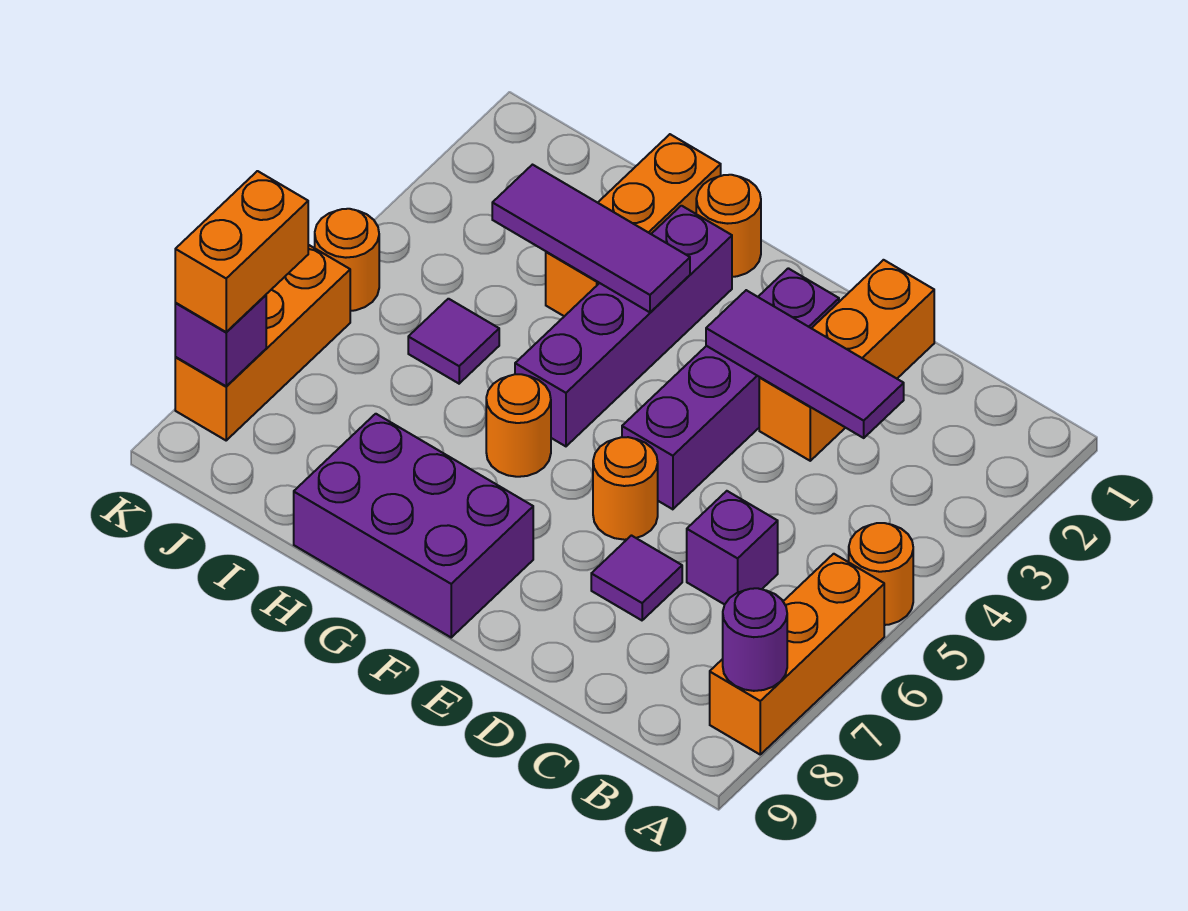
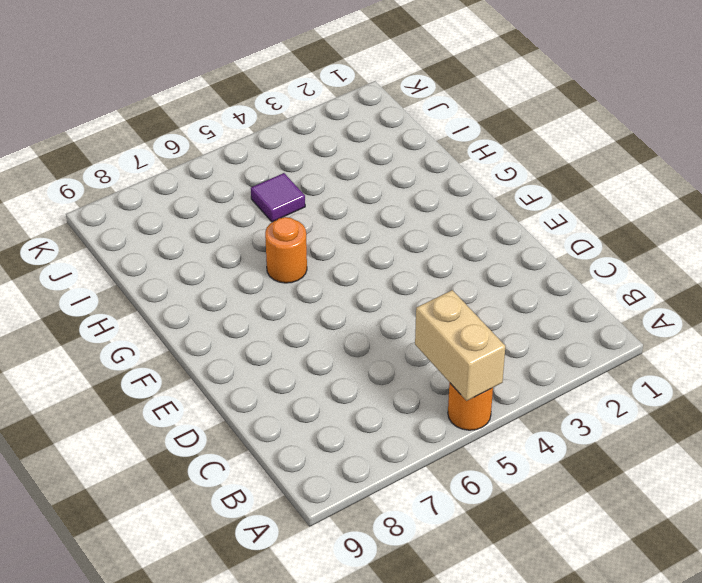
tan brick A5:B5 level 2 -> none
none -> orange brick A6:A8 level 1
none -> purple brick C6 level 1
none -> orange brick D1:D3 level 1

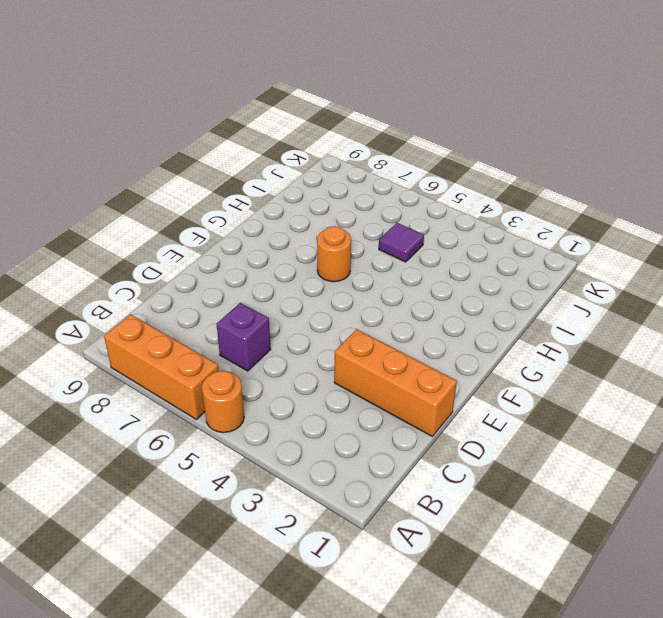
none -> purple tile D7 level 1
none -> purple brick E2:E5 level 1
none -> orange round brick E6 level 1

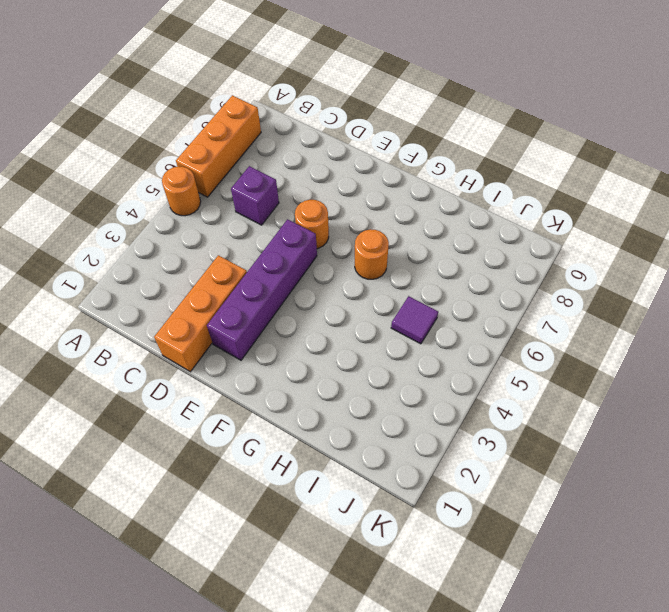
none -> purple tile D7 level 1
none -> purple brick F8:H9 level 1
none -> orange round brick G1 level 1

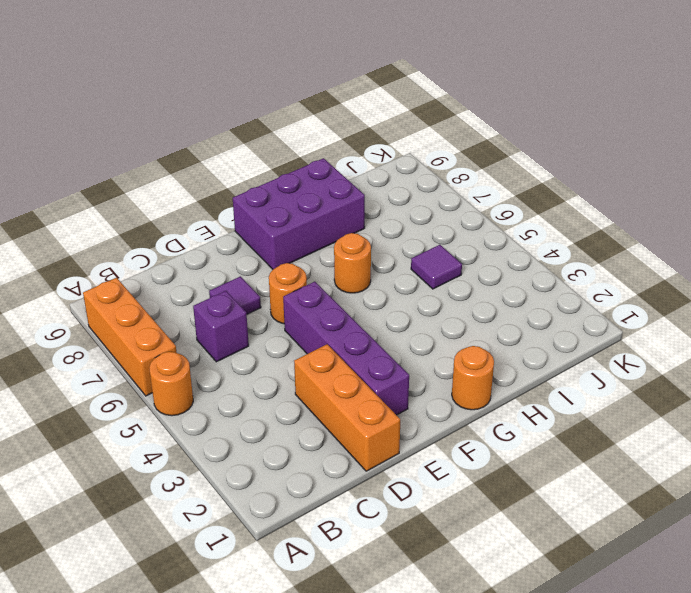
none -> purple brick G2:G5 level 1
none -> orange brick H1:H3 level 1
none -> orange round brick K5 level 1

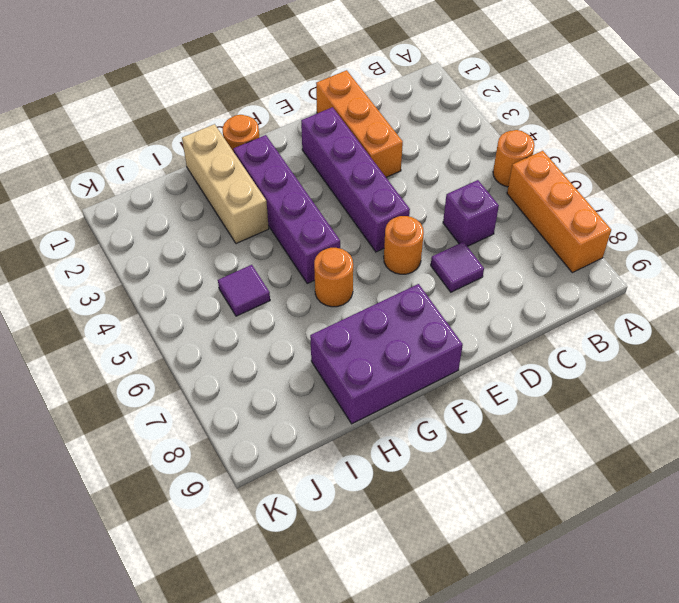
tan brick H1:H3 level 1 -> orange brick H1:H3 level 1
none -> orange round brick K5 level 1
none -> orange brick K6:K8 level 1
none -> purple round brick A8 level 2

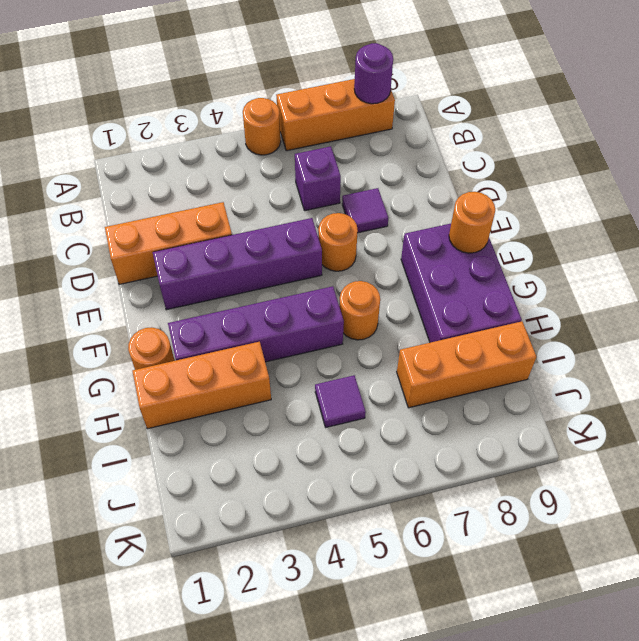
orange round brick F9 level 2 -> orange round brick K5 level 1
orange brick I7:I9 level 1 -> orange brick K6:K8 level 1
none -> purple tile C3:E3 level 2
none -> purple tile G3:I3 level 2
none -> purple brick K8 level 2

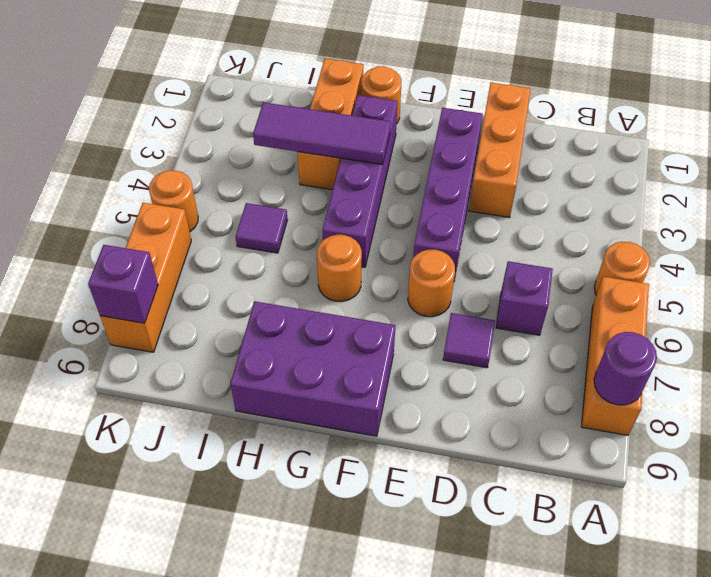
none -> purple tile C3:E3 level 2
none -> orange brick K7:K8 level 3

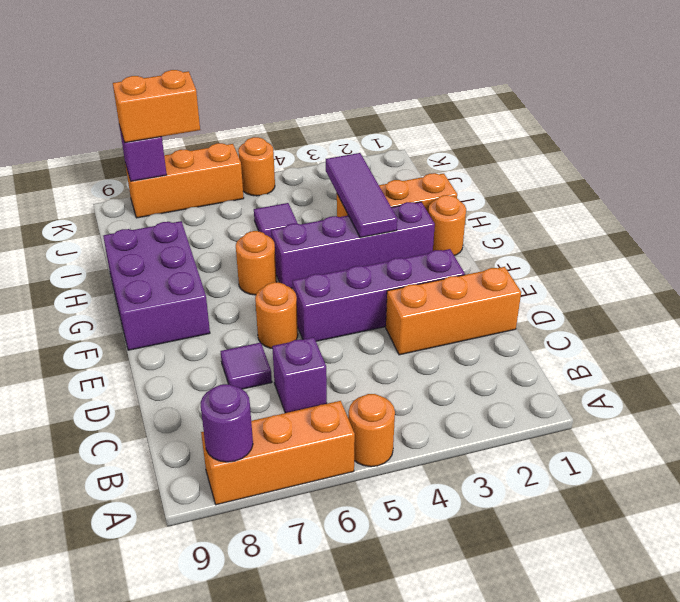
none -> purple tile C3:E3 level 2

